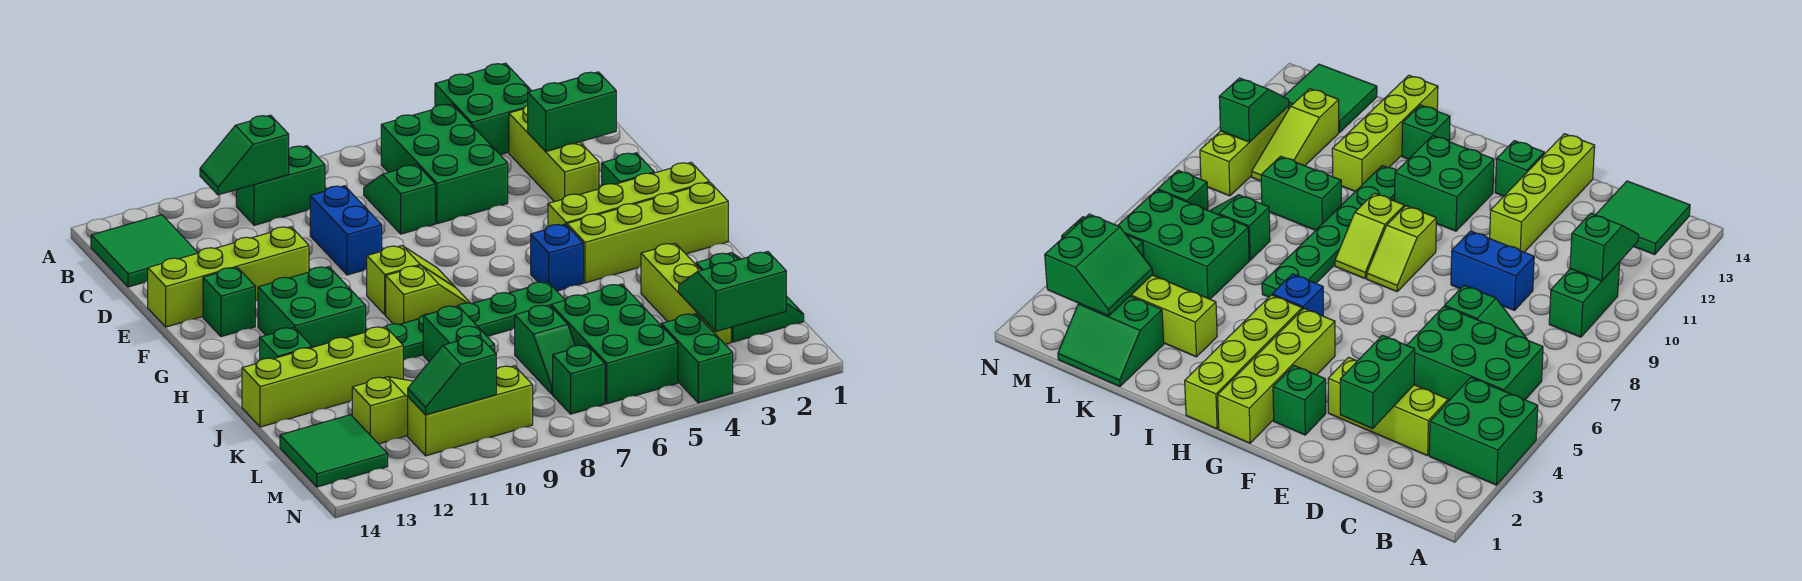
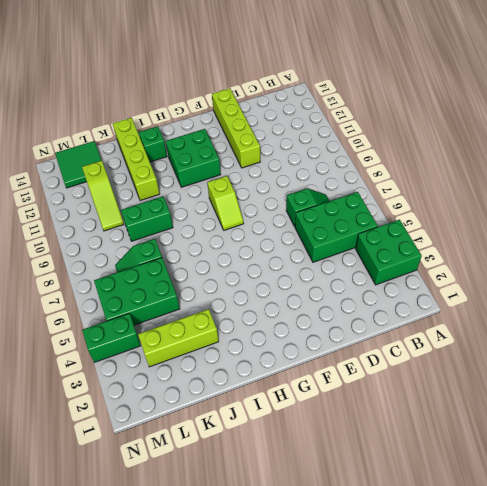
none -> green brick B9:B10 level 1
none -> green tile B13:C14 level 1
none -> lime brick C3:E3 level 1
none -> blue brick D9:E9 level 1

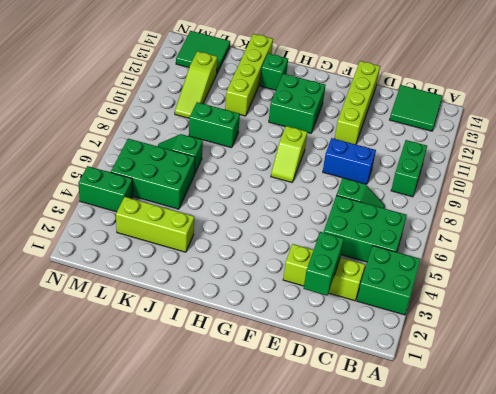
none -> green brick F2 level 1
none -> green brick F13 level 1
none -> lime brick G1:G4 level 1
none -> lime brick H1:H4 level 1

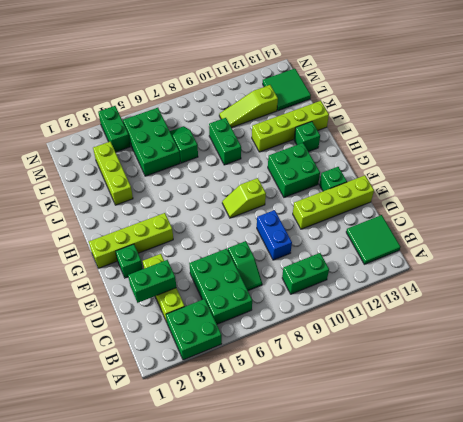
none -> lime brick H1:H4 level 1
none -> blue brick H5 level 1
none -> lime slope H8:H9 level 1 top 9
none -> green plate I6:I11 level 1

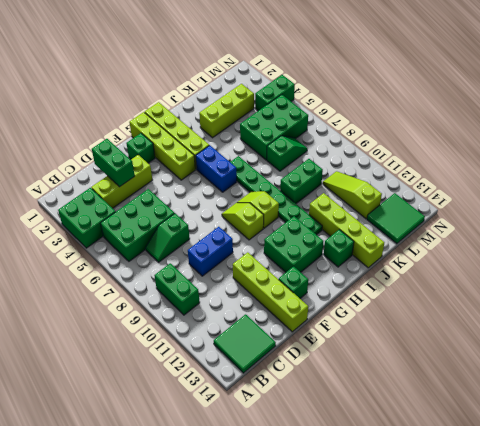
blue brick H5:H6 level 1 -> blue brick H5 level 1
none -> green slope K1:L2 level 1 top 2
none -> green brick M7 level 1
none -> lime brick M9:M11 level 1
none -> green slope B10:B11 level 2 top 10

